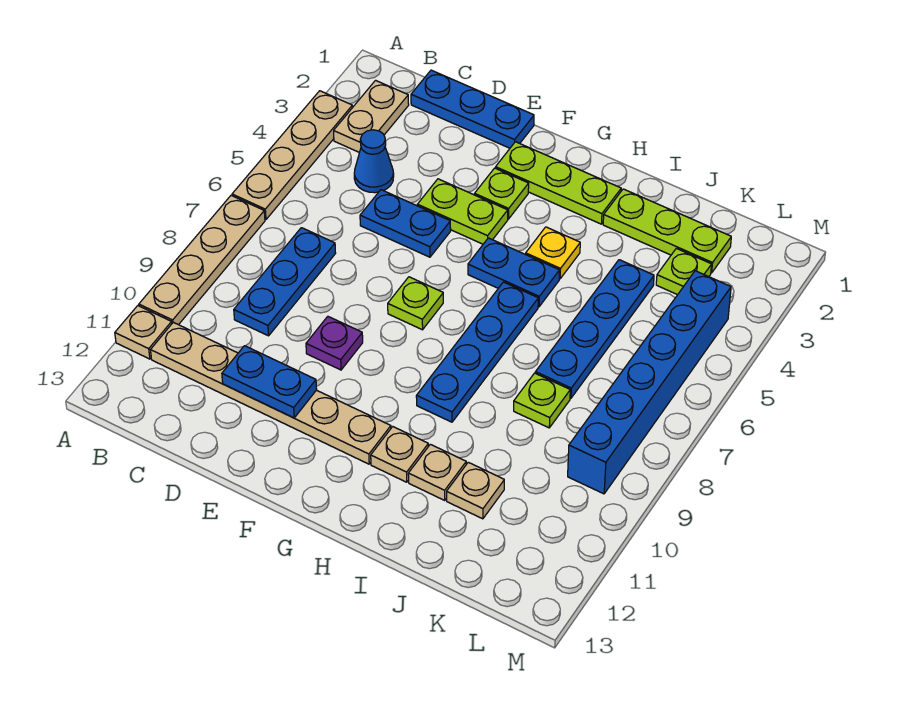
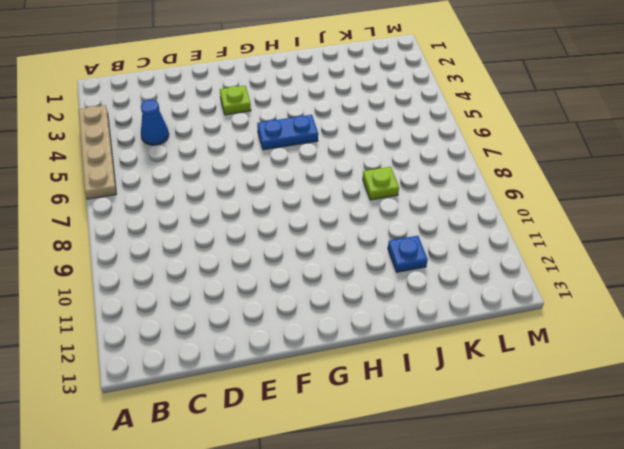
blue plate J11 level 1 -> tan plate J11 level 1
none -> tan plate A7:A10 level 1
none -> tan plate A11 level 1
none -> tan plate B2:B3 level 1

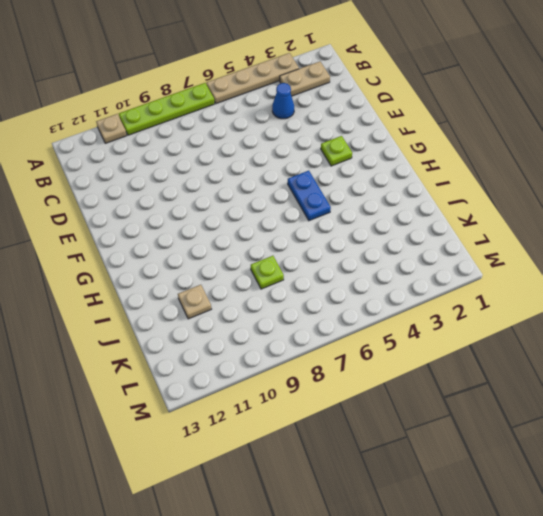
lime plate A7:A10 level 1 -> tan plate A7:A10 level 1
none -> tan plate B11:G11 level 1
none -> blue plate C1:E1 level 1
none -> blue plate C7:C9 level 1

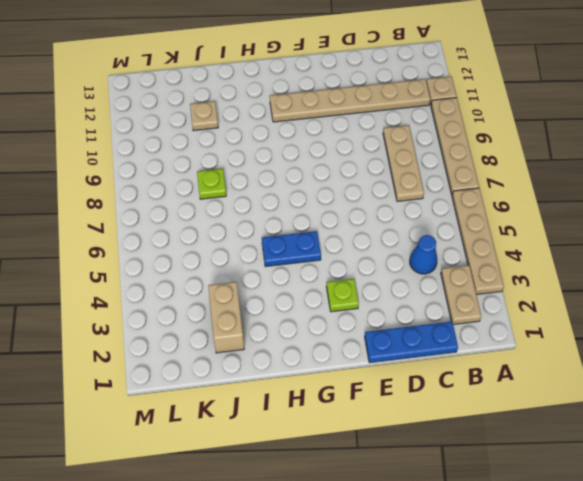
tan plate C7:C9 level 1 -> blue plate C7:C9 level 1
tan brick J2:J3 level 1 -> lime plate I2:K2 level 1
none -> blue plate D5:E5 level 1
none -> lime plate E4:F4 level 1
none -> purple plate E9 level 1

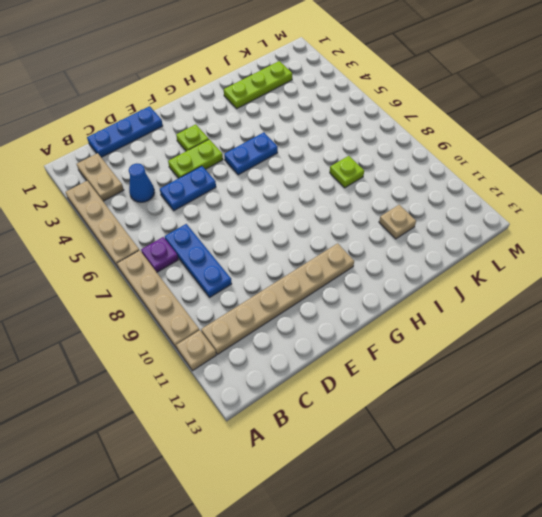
purple plate B7 level 1 -> purple plate E9 level 1
none -> lime plate F2:H2 level 1
none -> lime plate F7 level 1
none -> yellow plate H4 level 1

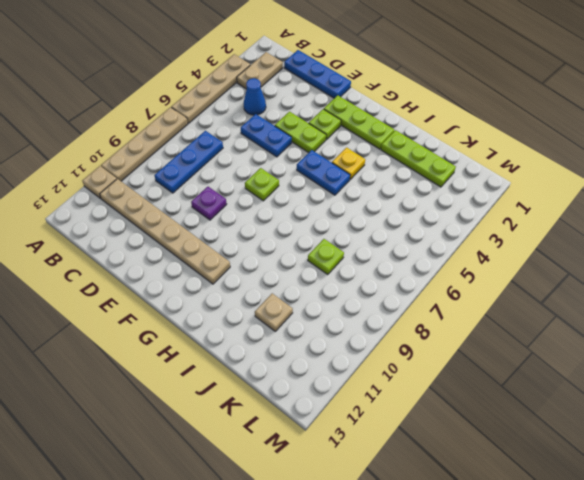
none -> blue plate H6:H9 level 1
none -> tan plate H11 level 1
none -> tan plate I11 level 1

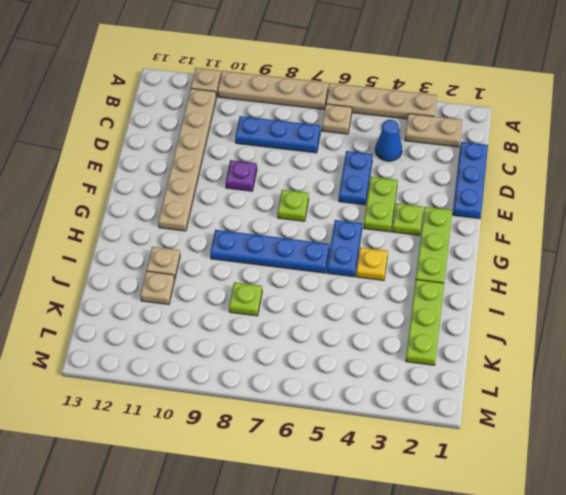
tan plate B6 level 1 -> tan plate H11 level 1
none -> blue plate J4:J7 level 1
none -> lime plate K3 level 1
none -> blue brick L4:L9 level 1

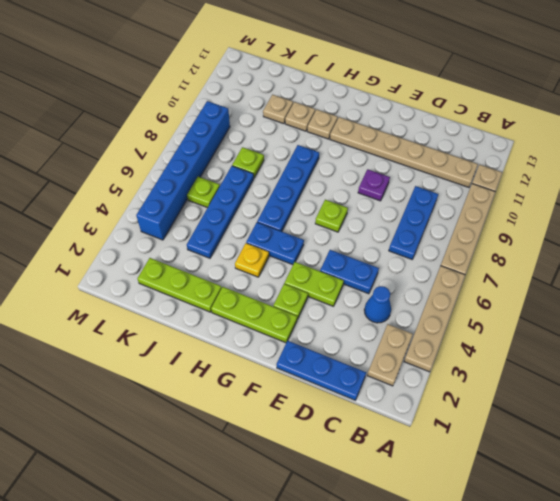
lime plate K6 level 1 -> lime plate K3 level 1
none -> blue plate D11:E11 level 2

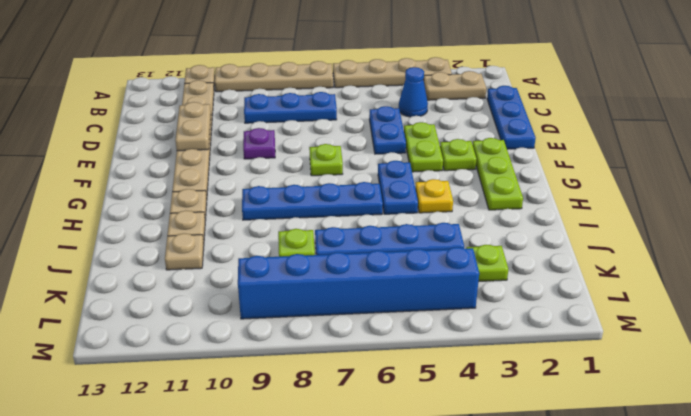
tan plate D11:E11 level 2 -> blue plate D11:E11 level 2
none -> lime plate I2:K2 level 1

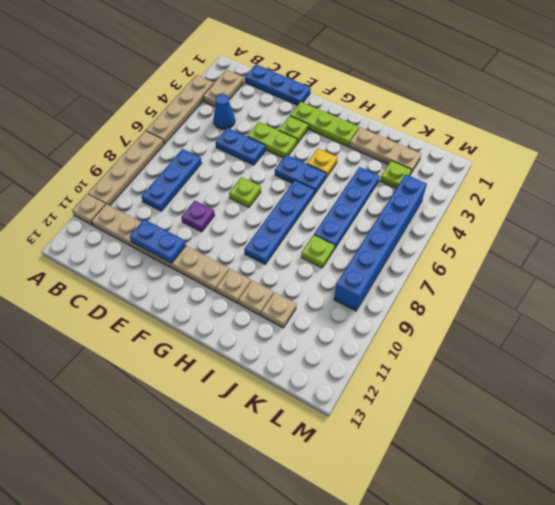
tan plate I2:K2 level 1 -> lime plate I2:K2 level 1

